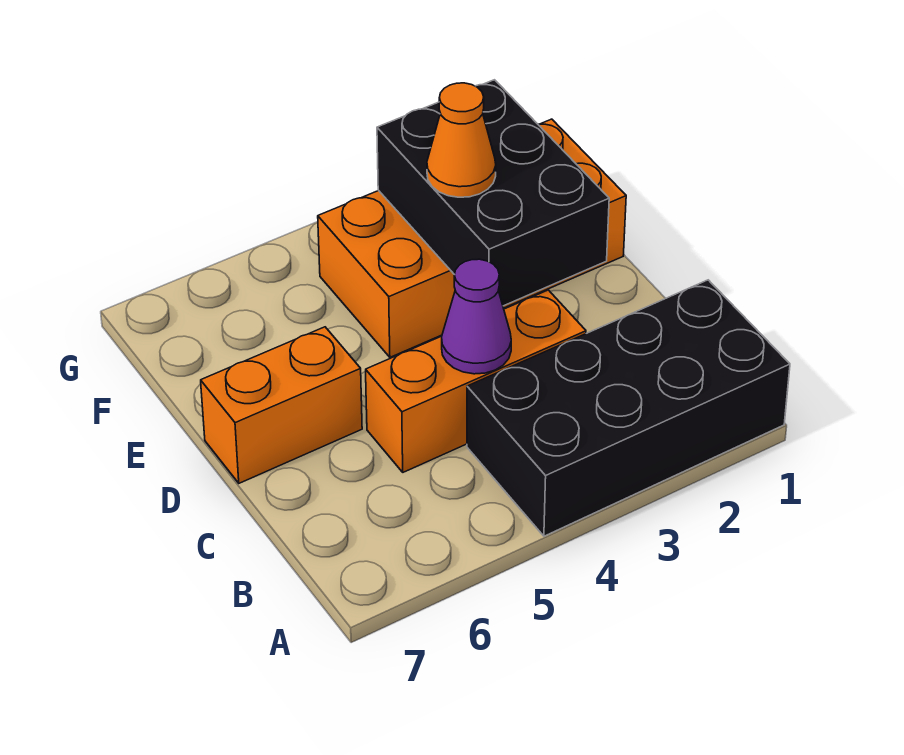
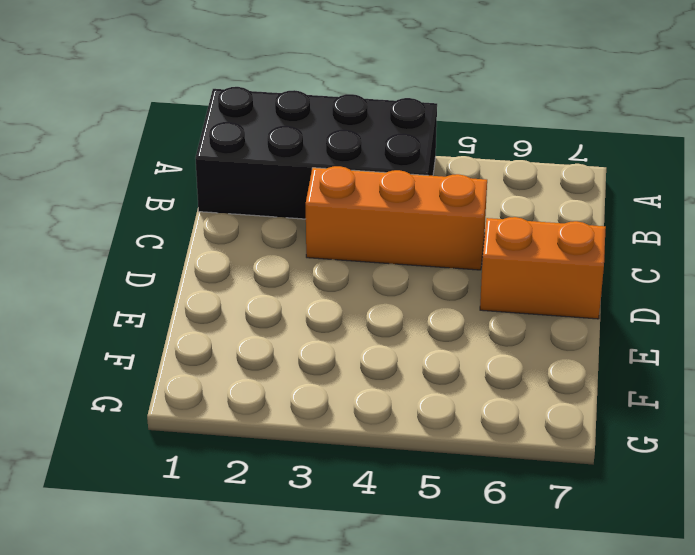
none -> orange brick E1:F4 level 1
none -> purple cone C4 level 2

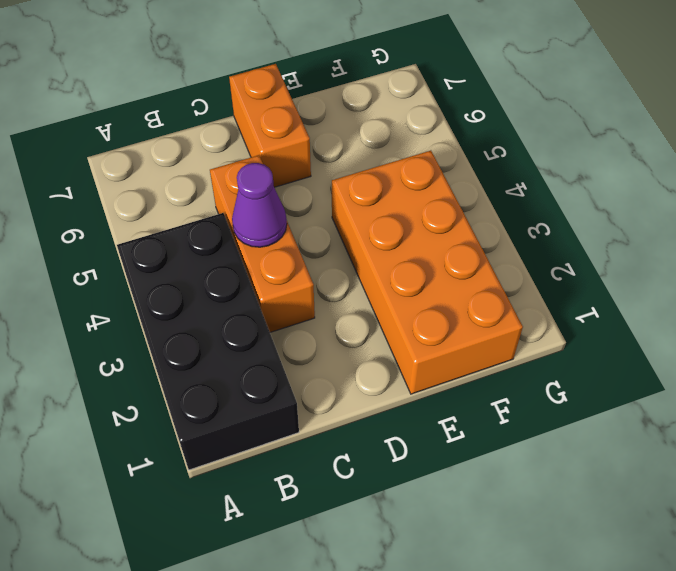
none -> black brick D2:F3 level 2
none -> orange cone E3 level 3

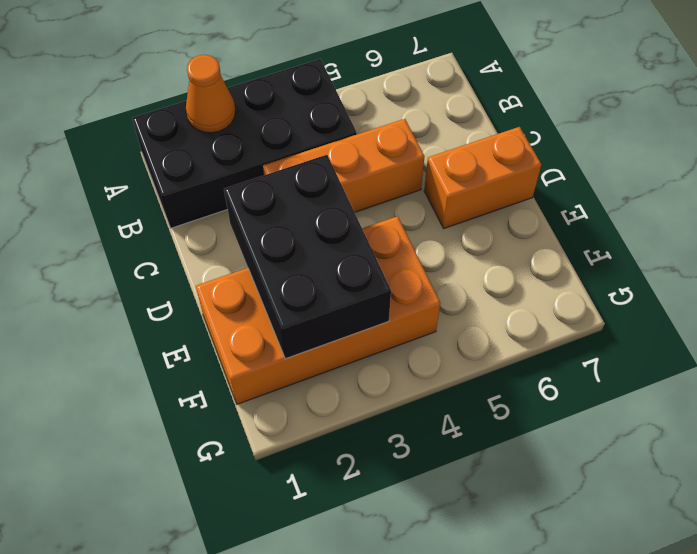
orange cone A2 level 2 -> orange cone E3 level 3
none -> purple cone C4 level 2

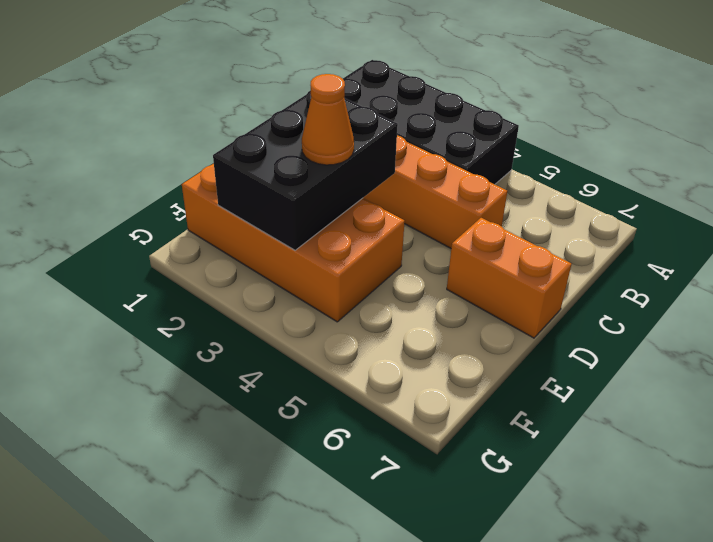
none -> purple cone C4 level 2

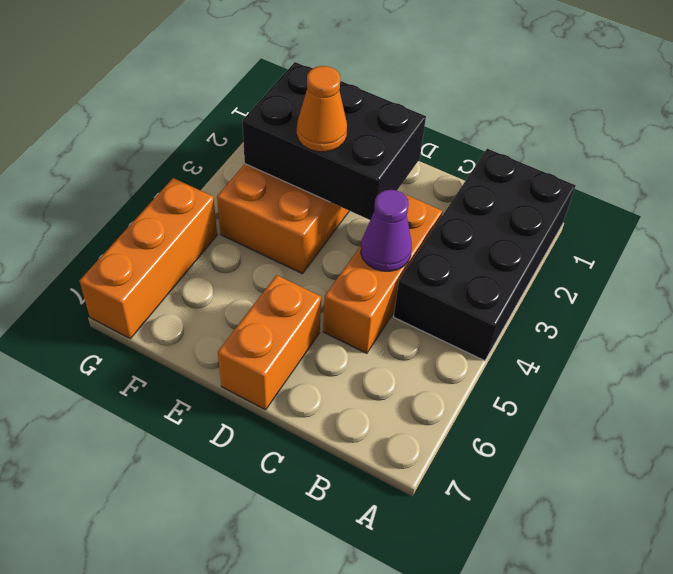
orange brick G5:G7 level 1 -> none

